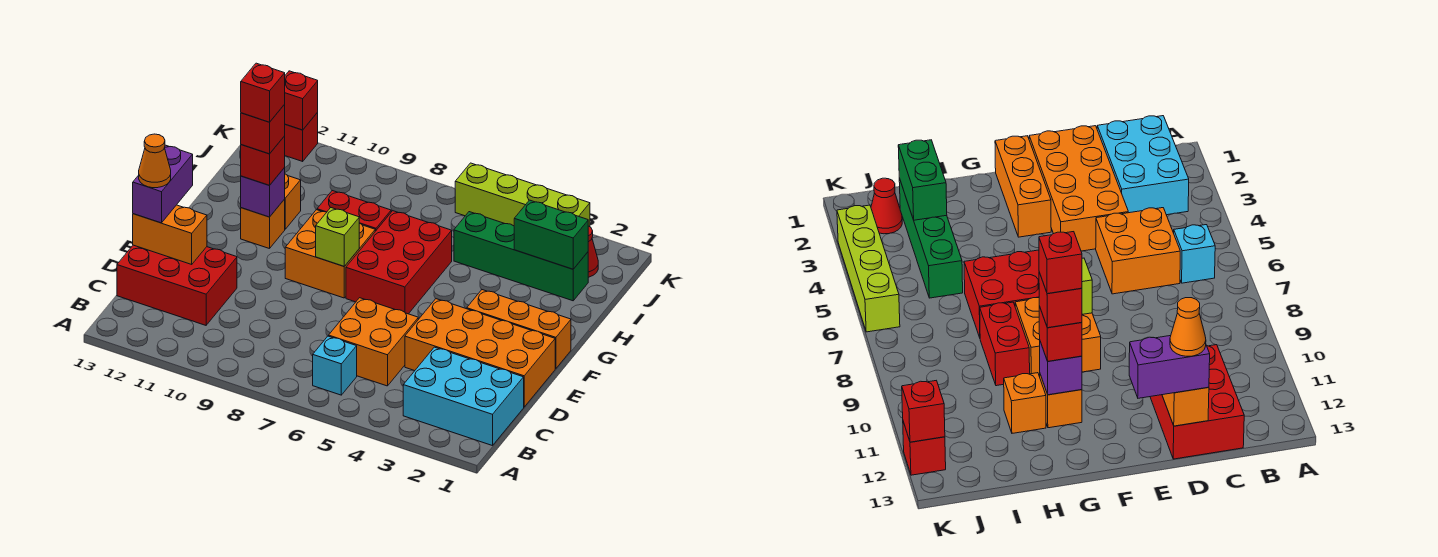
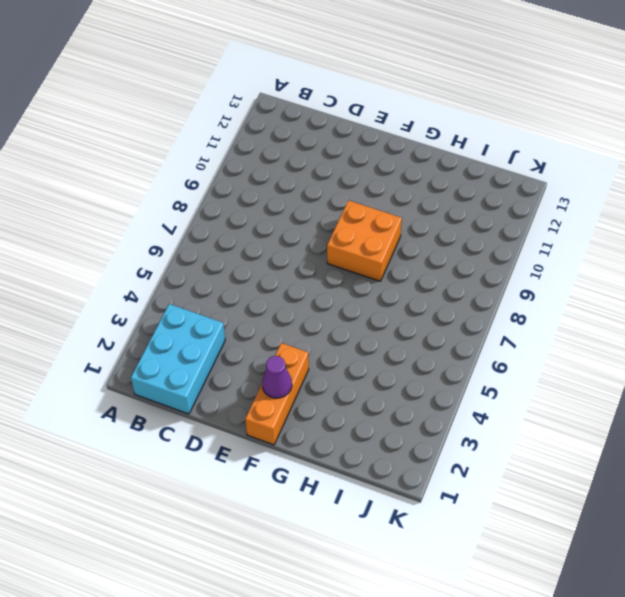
purple cone F2 level 2 -> none
none -> cyan brick B6 level 1
none -> orange brick C5:D6 level 1
none -> red brick C11:D13 level 1

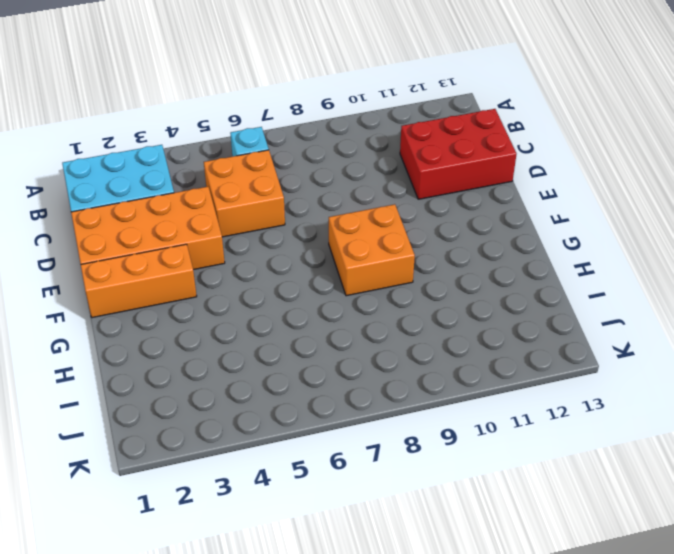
none -> red brick F6:H7 level 1
none -> orange brick G11 level 1
none -> red brick H8:H9 level 1

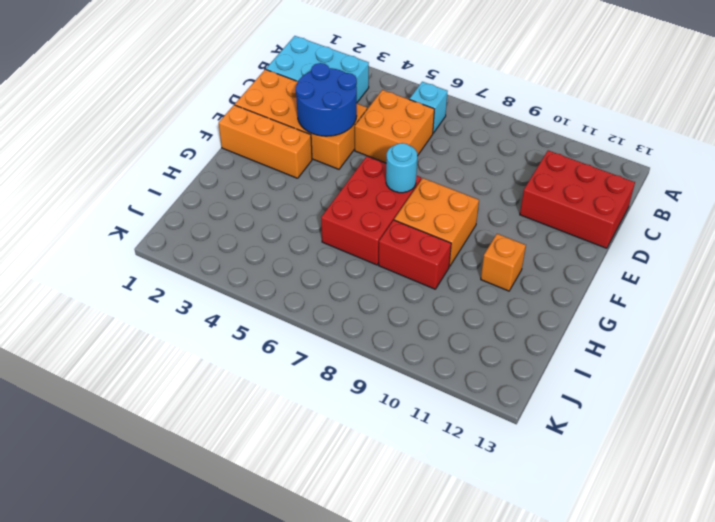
blue round brick D3:E4 level 2 -> none
cyan round brick F7 level 2 -> none
none -> orange brick H11 level 1
none -> green brick I2:I5 level 1
none -> red cone J2 level 1

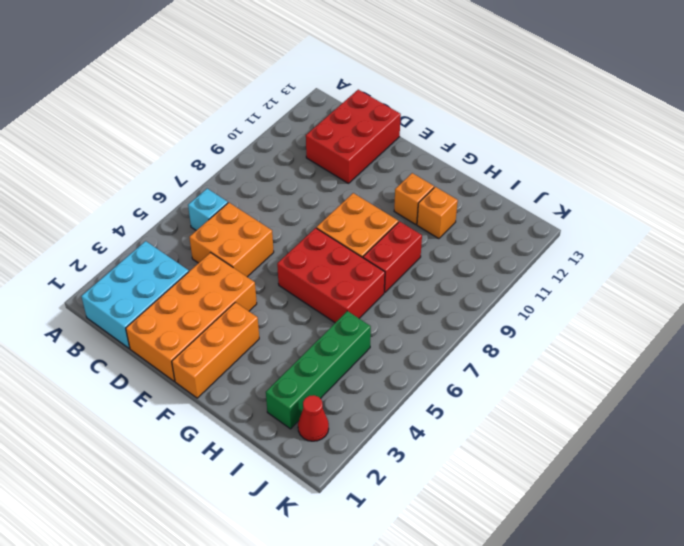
none -> lime brick K3:K6 level 1
none -> red brick K12 level 1
none -> orange brick D12:D13 level 2

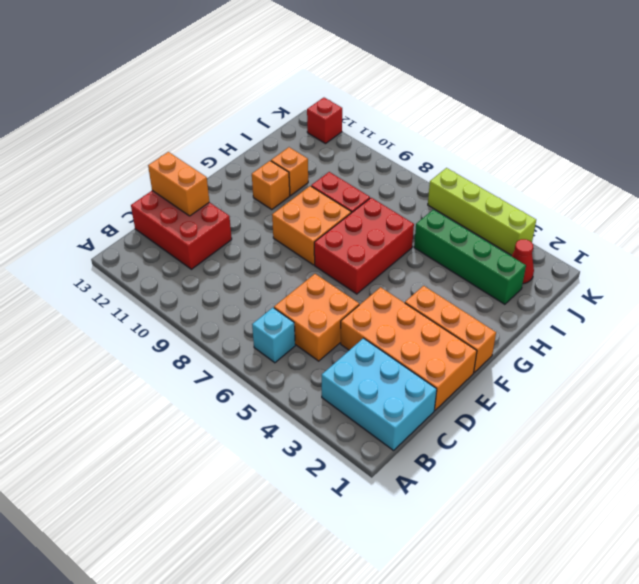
none -> lime brick F8 level 2
none -> purple brick G11 level 2
none -> green brick I2:I3 level 2

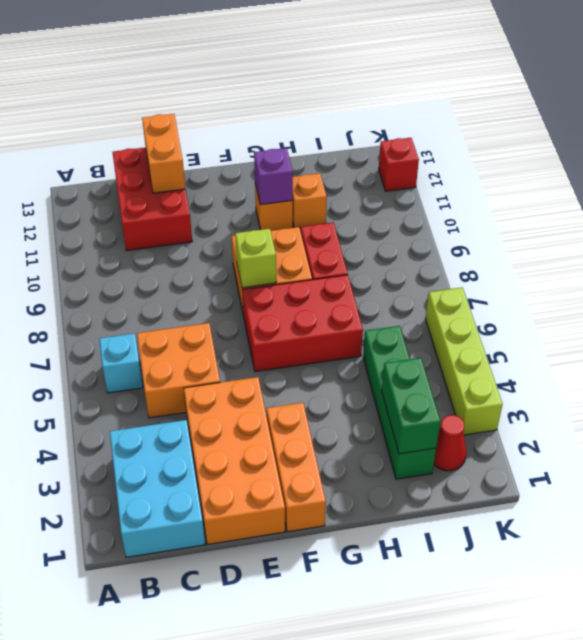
none -> red brick K12 level 2
none -> purple brick D13:E13 level 3
none -> red brick G11 level 3

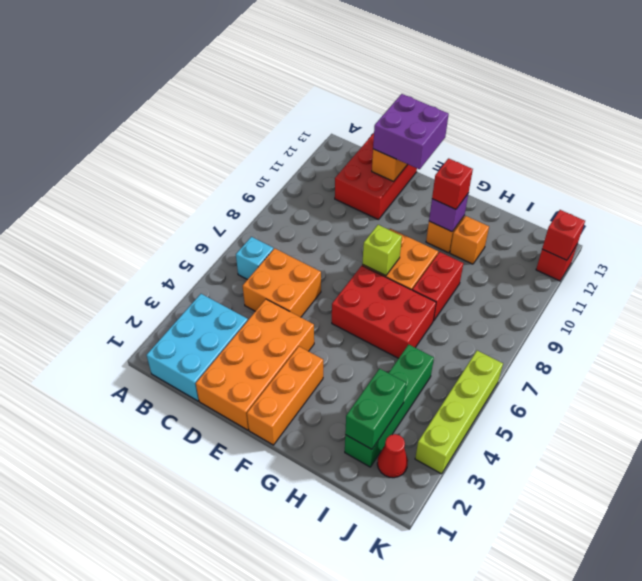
purple brick D12:E13 level 3 -> purple brick D13:E13 level 3
none -> orange cone D13 level 4
none -> red brick G11 level 4
none -> red brick G11 level 5

